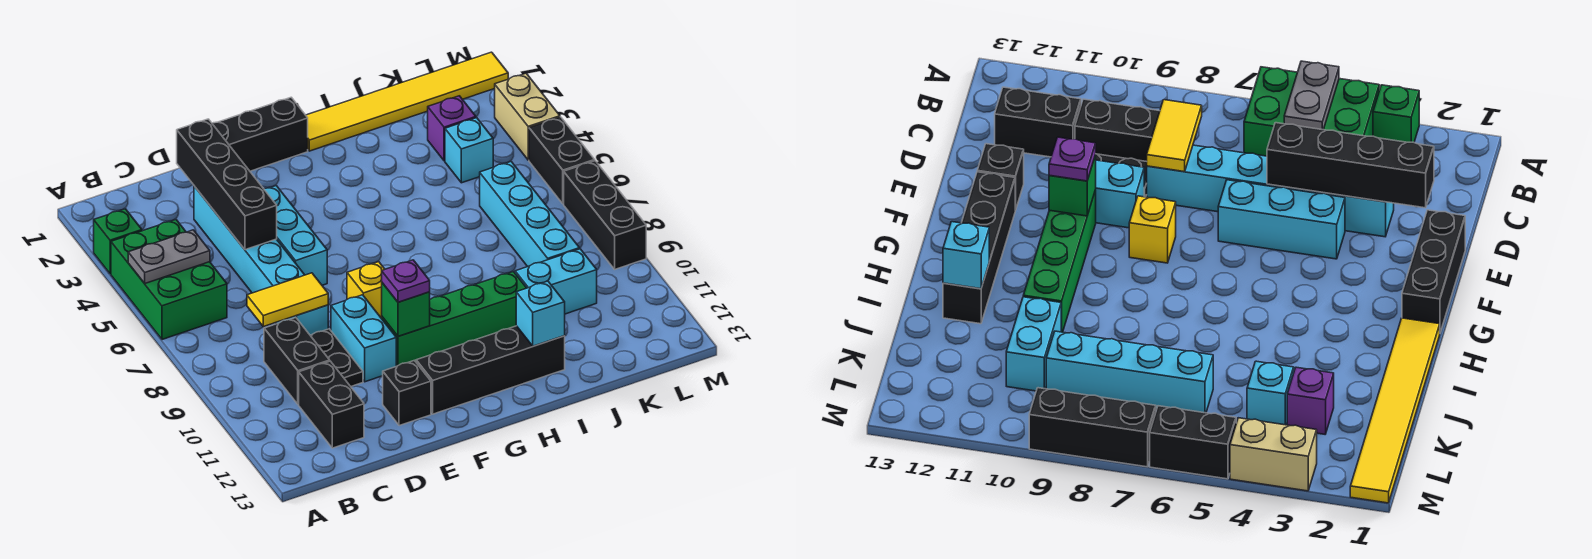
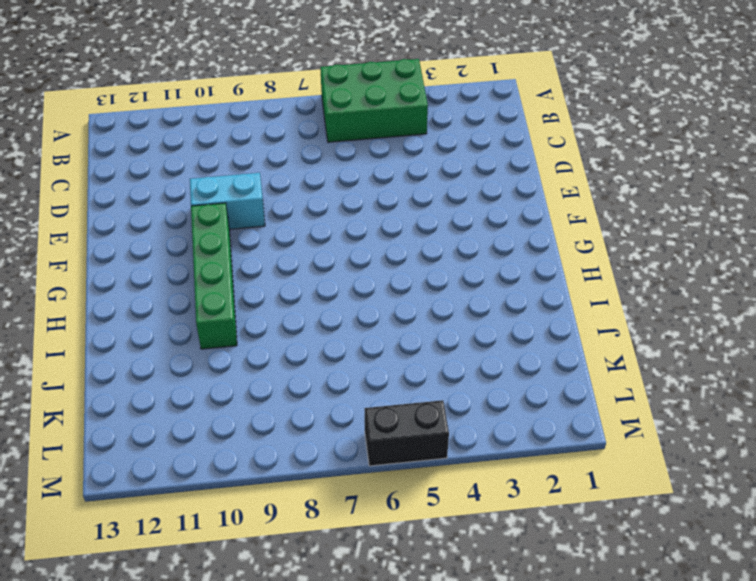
none -> green brick A3 level 1
none -> black brick C9:C10 level 1
none -> black brick C11:C12 level 1

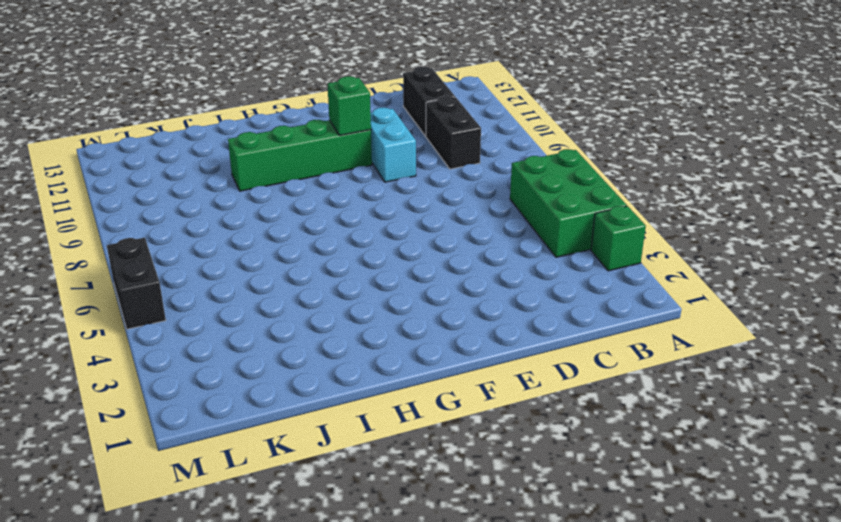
none -> cyan brick D3:D8 level 1
none -> black plate D9:D10 level 1
none -> black brick E1:G1 level 1

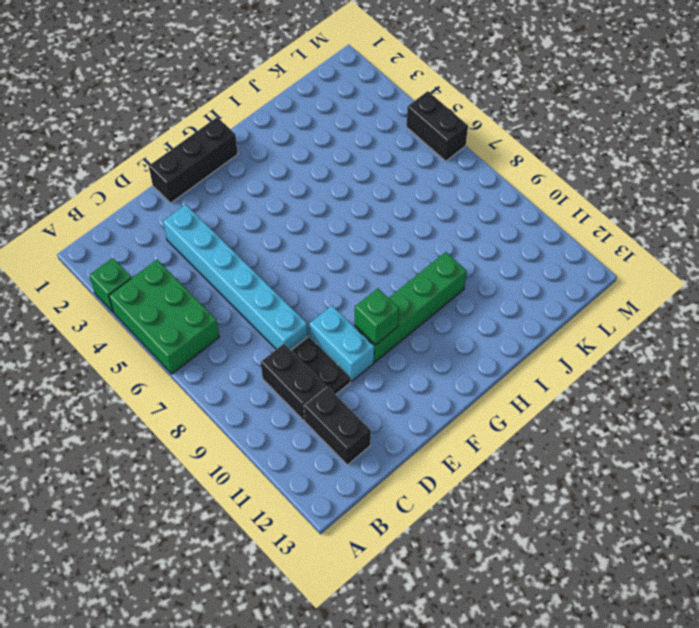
none -> cyan brick E4:E6 level 1
none -> black brick E12 level 1
none -> yellow brick F8 level 1

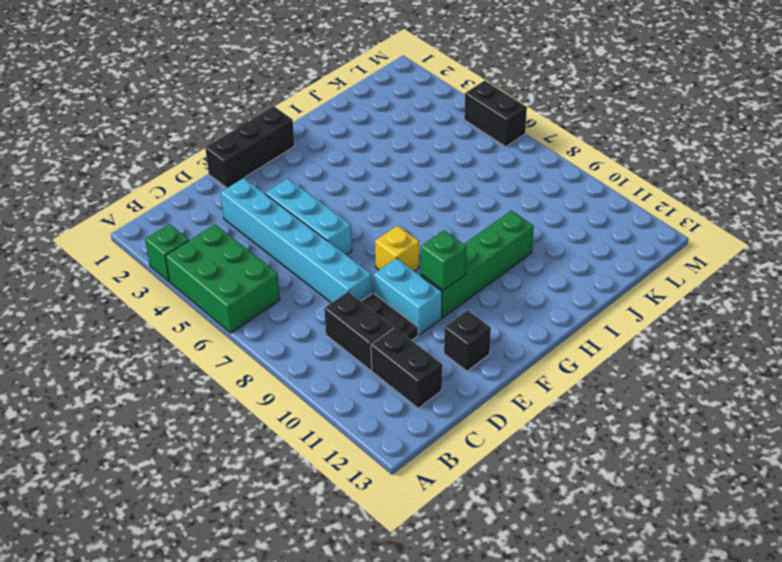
none -> black brick F12:I12 level 1
none -> yellow tile H1:M1 level 1
none -> cyan brick J10:K10 level 1

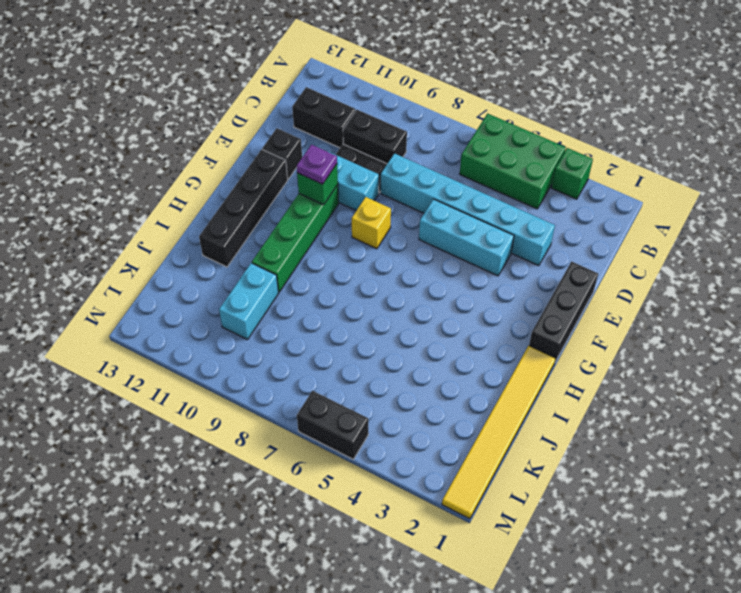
none -> purple brick K3 level 1
none -> cyan brick K4 level 1
none -> cyan brick K6:K9 level 1

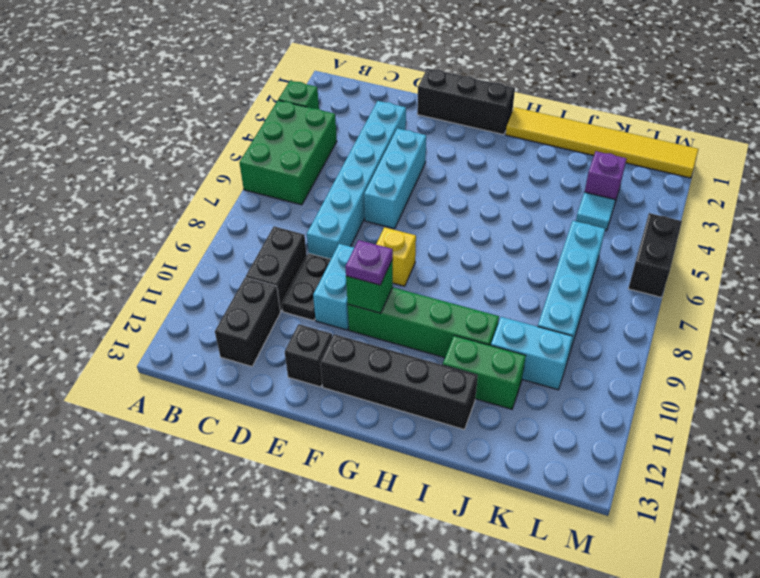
green brick I11:J11 level 1 -> none
cyan tile K4 level 1 -> cyan brick K4 level 1
none -> tan brick M3:M4 level 1
none -> black brick M7:M9 level 1
none -> grey plate A5:B5 level 2

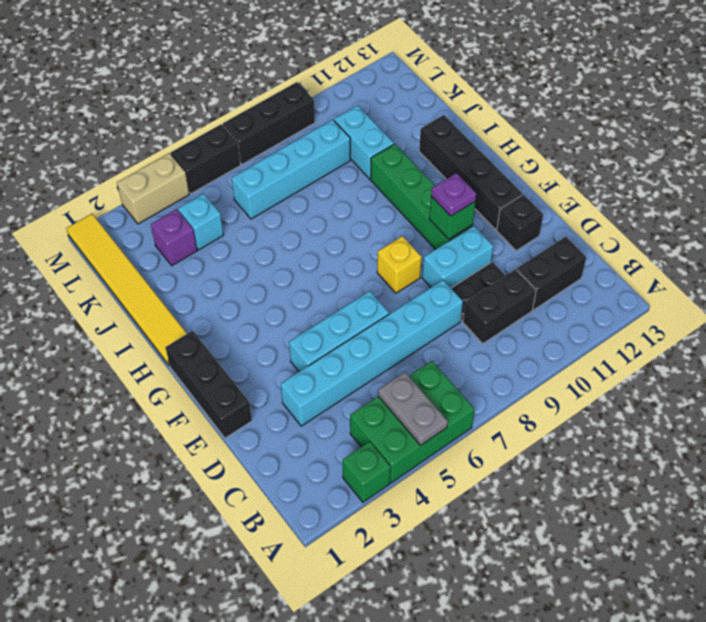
none -> yellow tile C8:D8 level 2
none -> black brick D2:D5 level 2
none -> cyan brick I12 level 2

